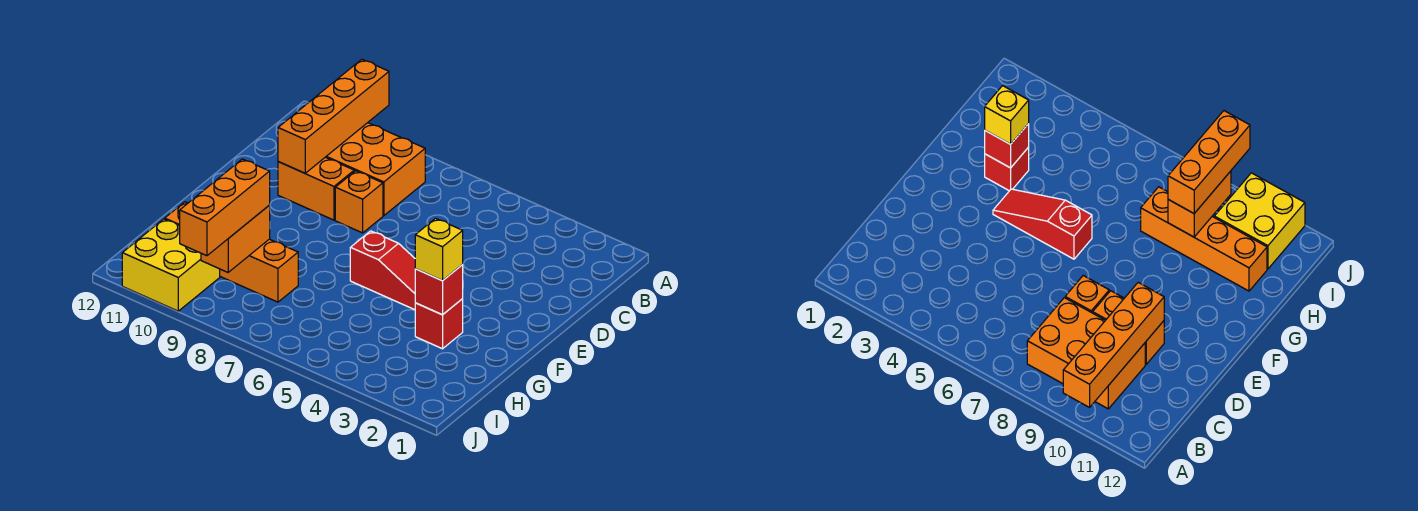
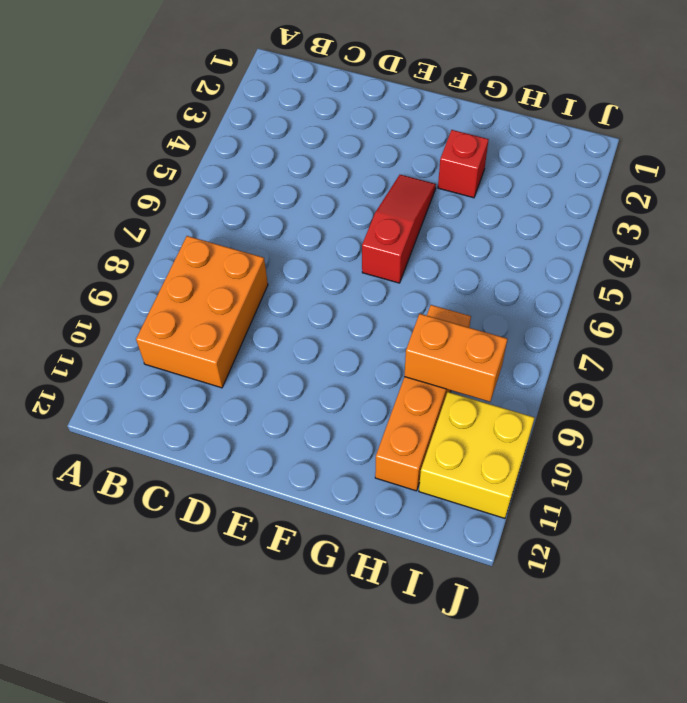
none -> orange brick D8 level 1
none -> orange brick D9:D10 level 1
none -> orange brick A10:D10 level 2

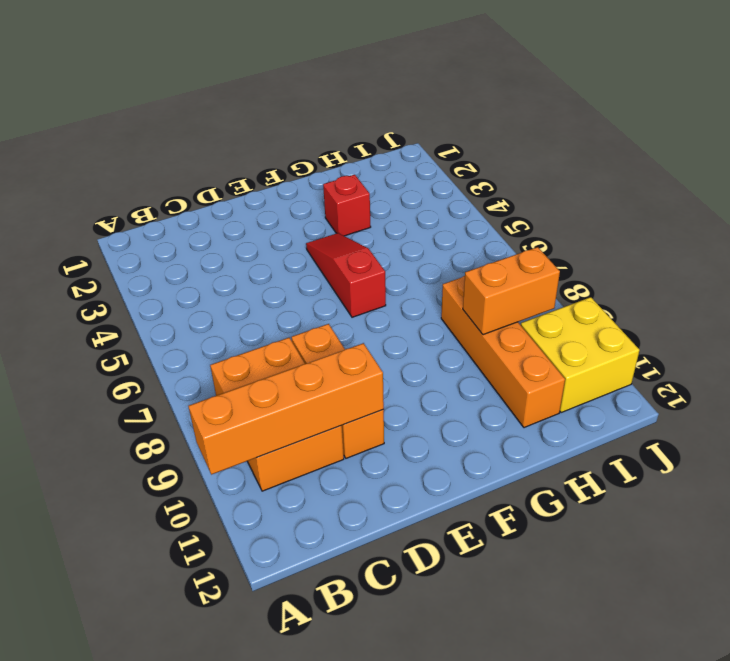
none -> red brick G3 level 2
none -> yellow brick G3 level 3
none -> orange brick H9:J9 level 3

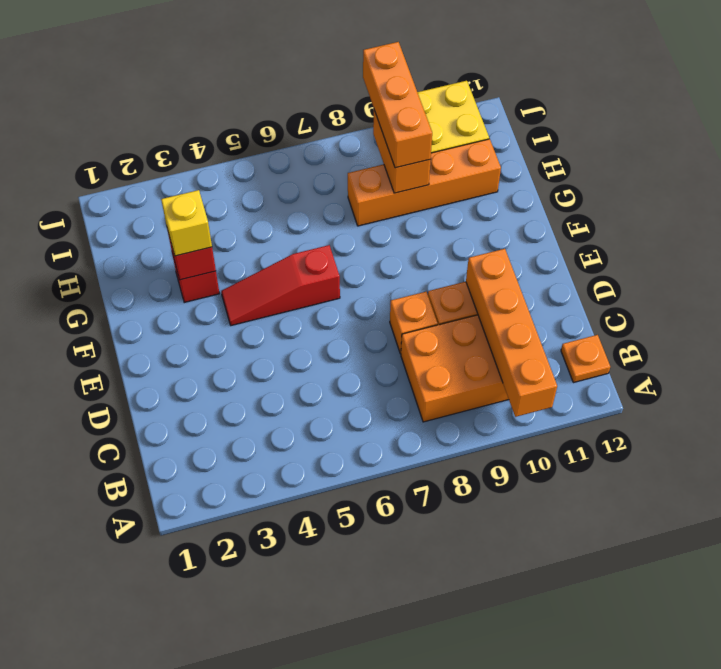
orange plate B12 level 1 -> none

